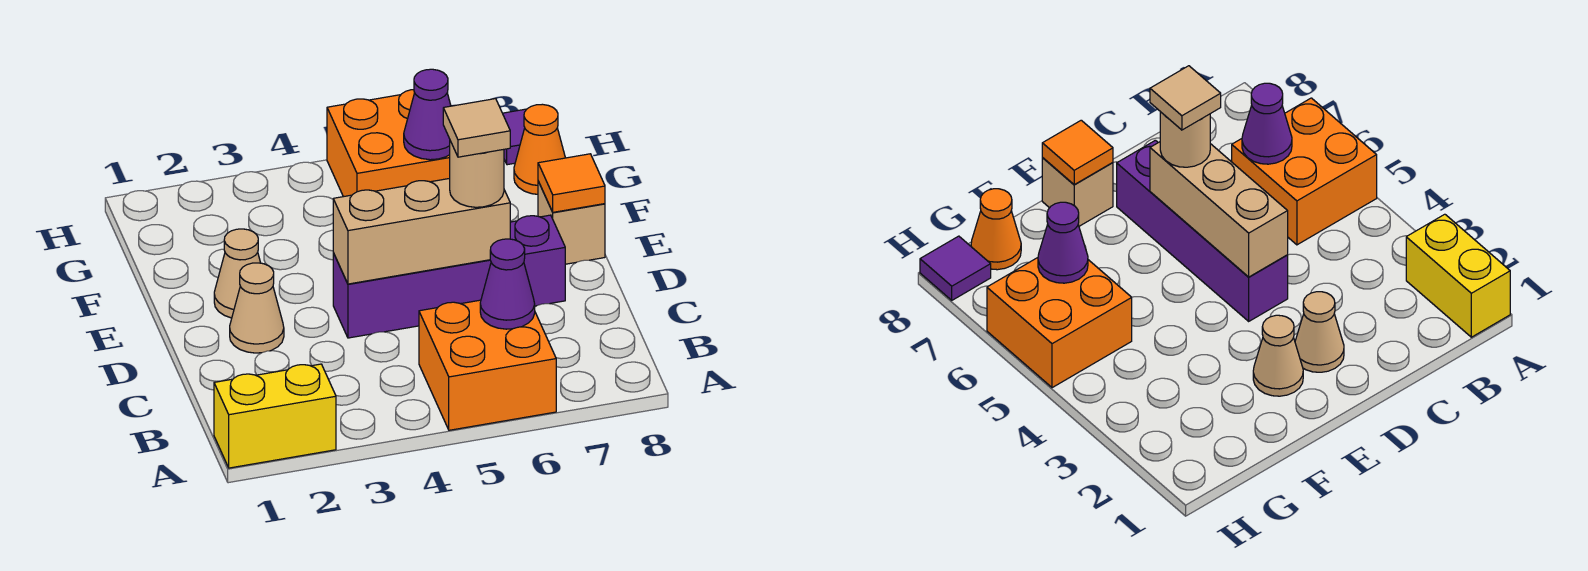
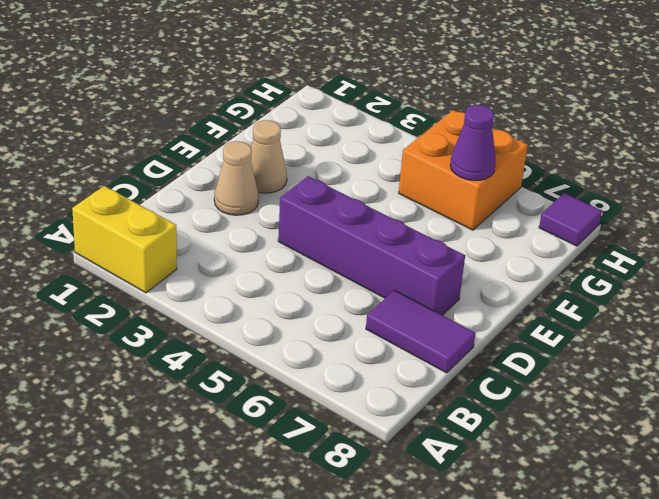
purple tile C7:C8 level 1 -> none
none -> orange brick A5:B6 level 1
none -> tan brick E8 level 1
none -> orange cone G8 level 1

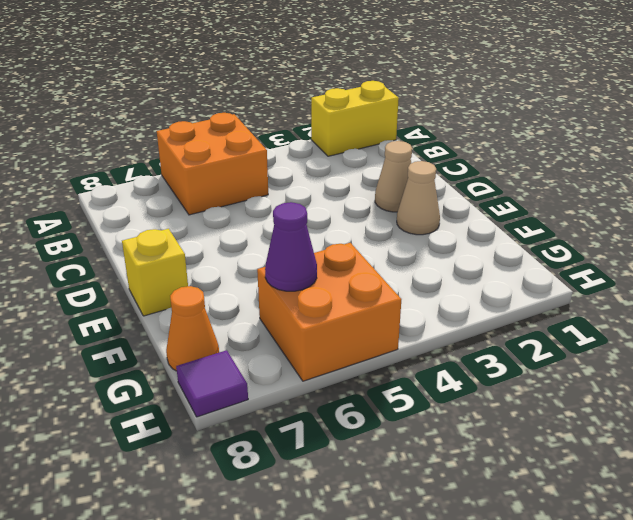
yellow brick E8 level 1 -> tan brick E8 level 1
none -> purple brick D4:D7 level 1
none -> purple cone B6 level 2
none -> tan brick D4:D6 level 2

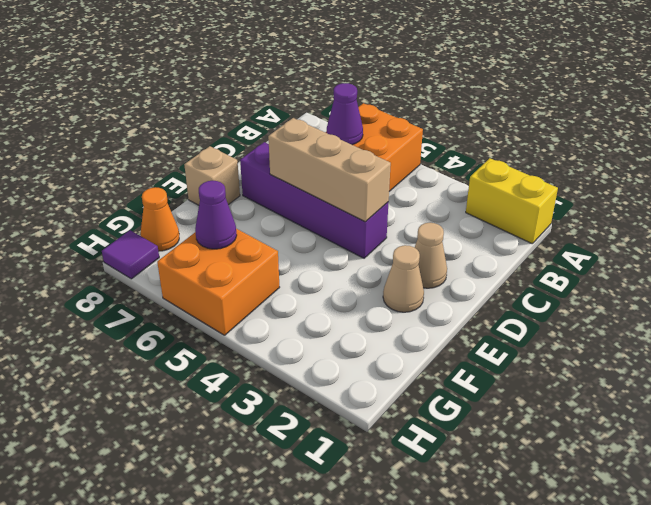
none -> orange tile E8 level 2
none -> tan round brick D6 level 3
none -> tan tile D6 level 4

